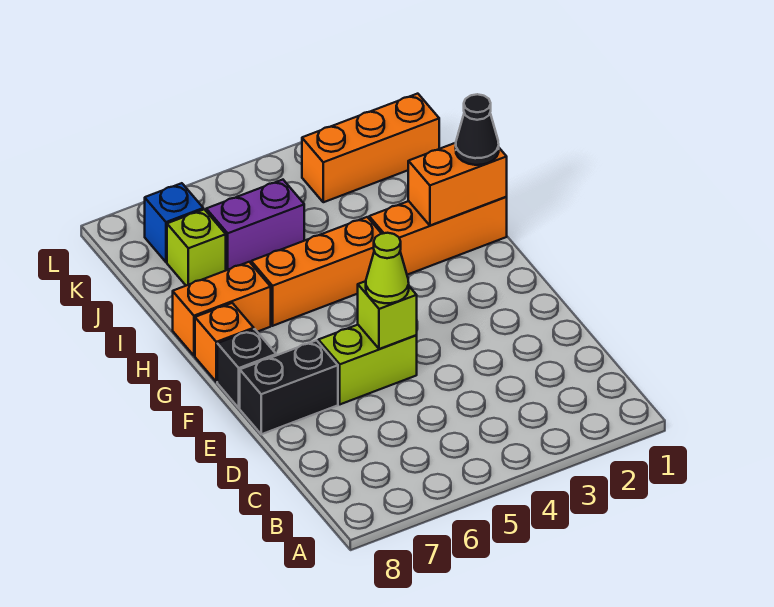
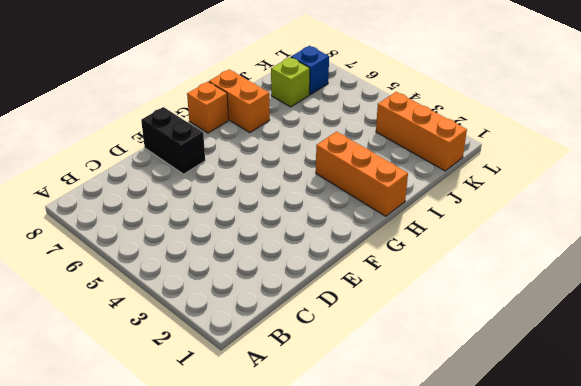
none -> lime brick E5:E6 level 1
none -> black brick F8 level 1
none -> orange brick H4:H6 level 1

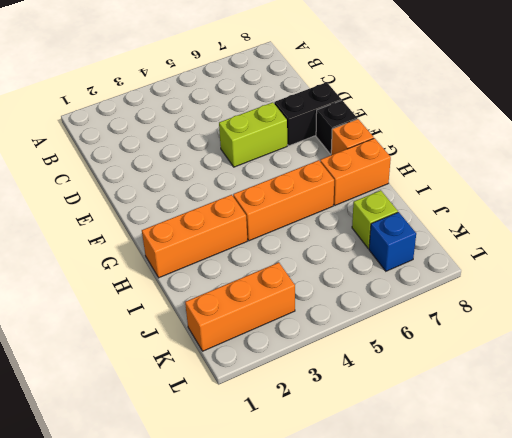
none -> purple brick J5:J6 level 1
none -> lime brick E5 level 2
none -> orange brick H1:H2 level 2

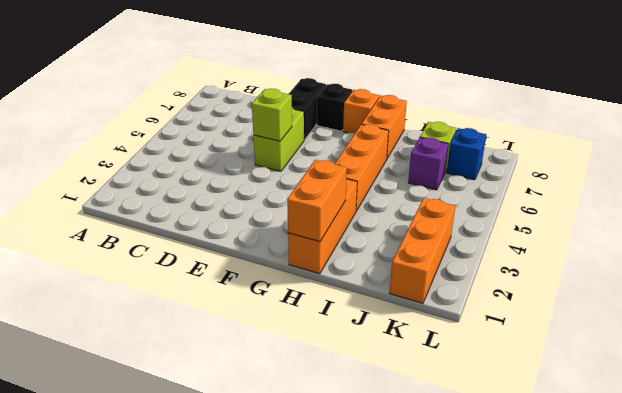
purple brick J6 level 1 -> purple brick J5:J6 level 1
none -> lime cone E5 level 3
none -> black cone H1 level 3

